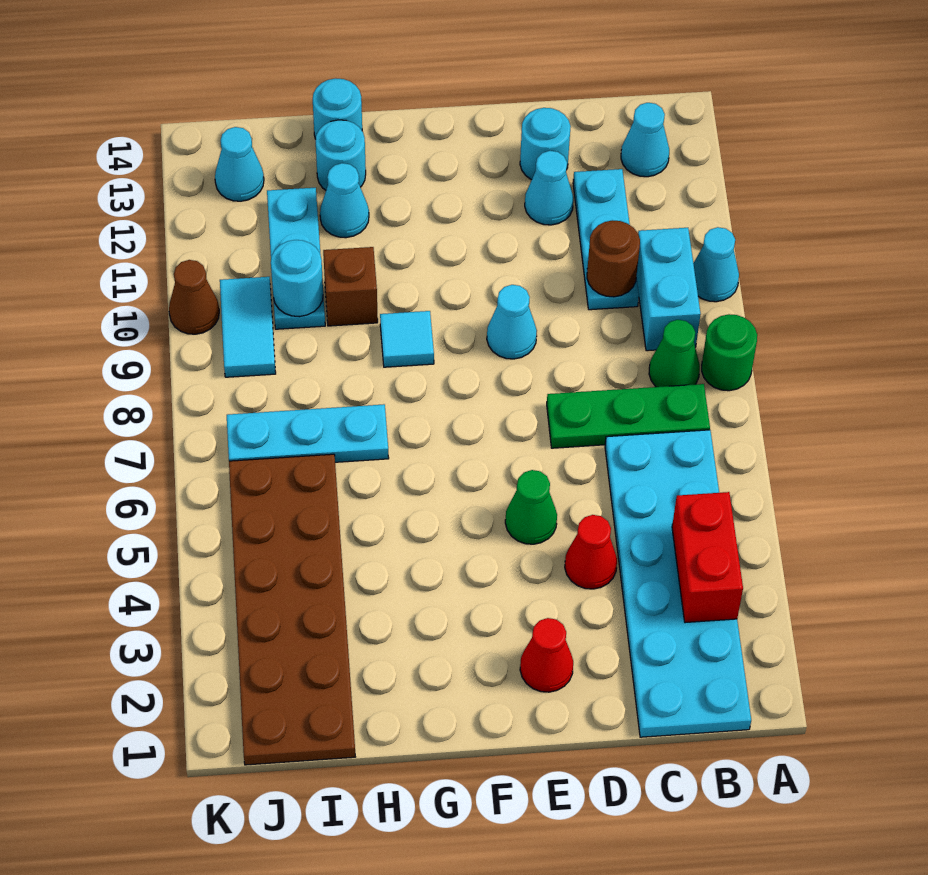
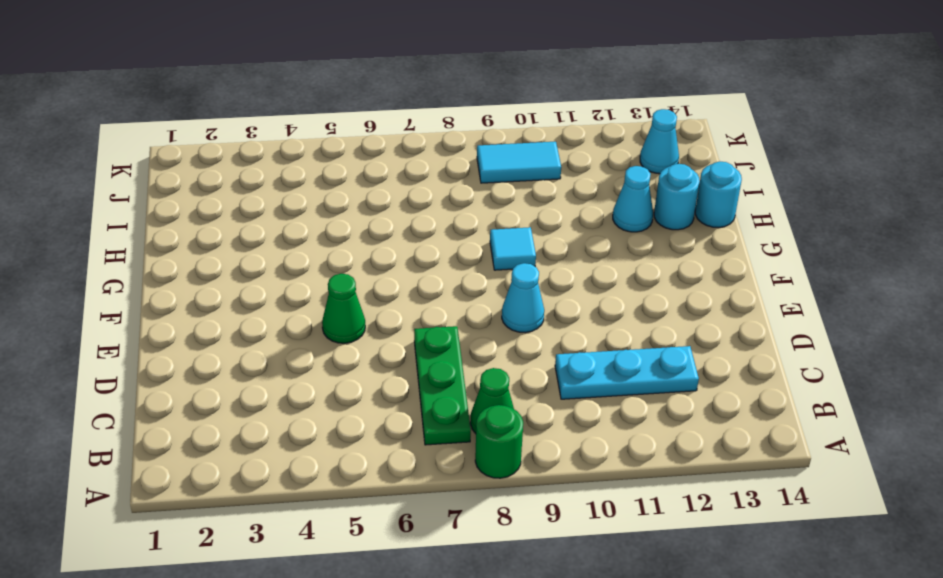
none -> cyan cone A10 level 1
none -> cyan plate B1:C6 level 1
none -> cyan brick B9:B10 level 1

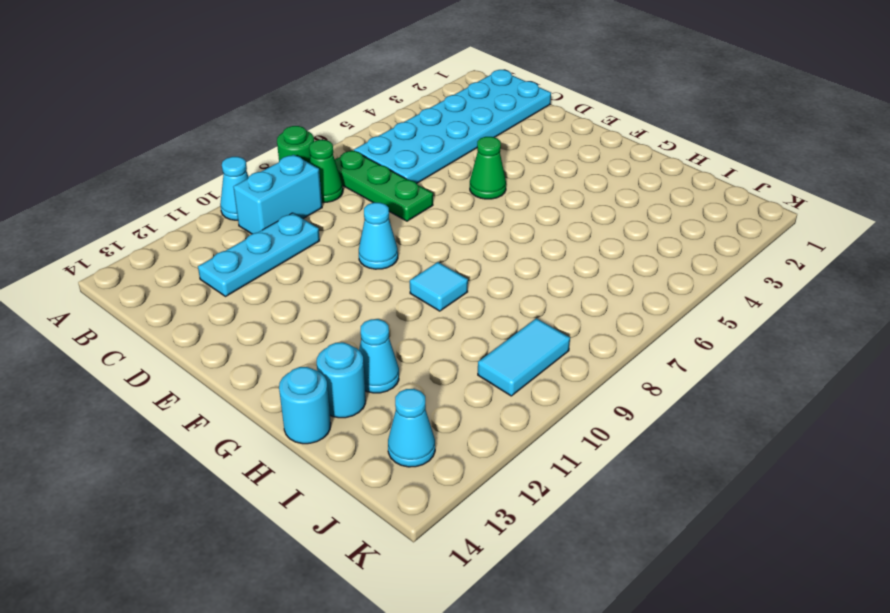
none -> cyan cone B13 level 1
none -> red cone D4 level 1
none -> cyan cone D12 level 1

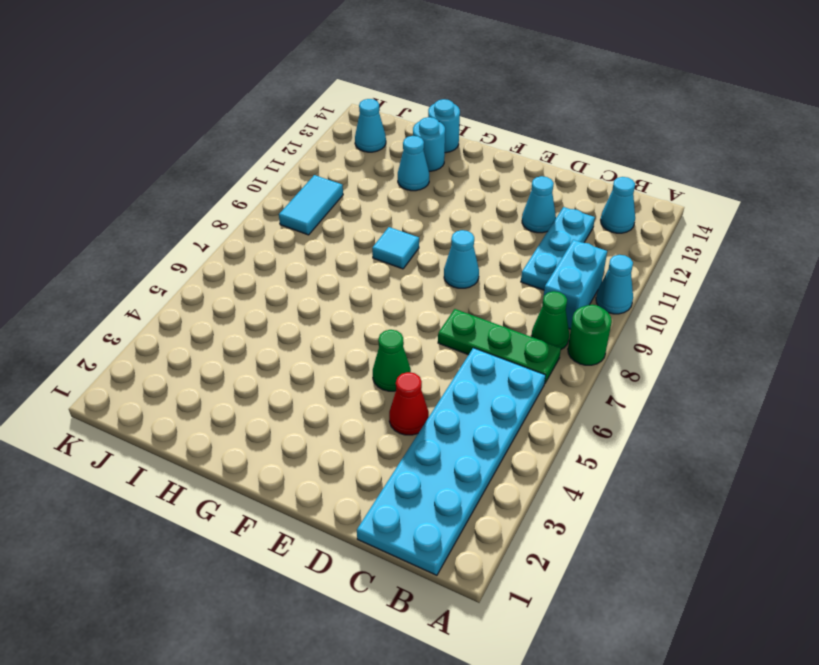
none -> cyan round brick D13 level 1
none -> red cone E2 level 1
none -> cyan plate H7:J7 level 1

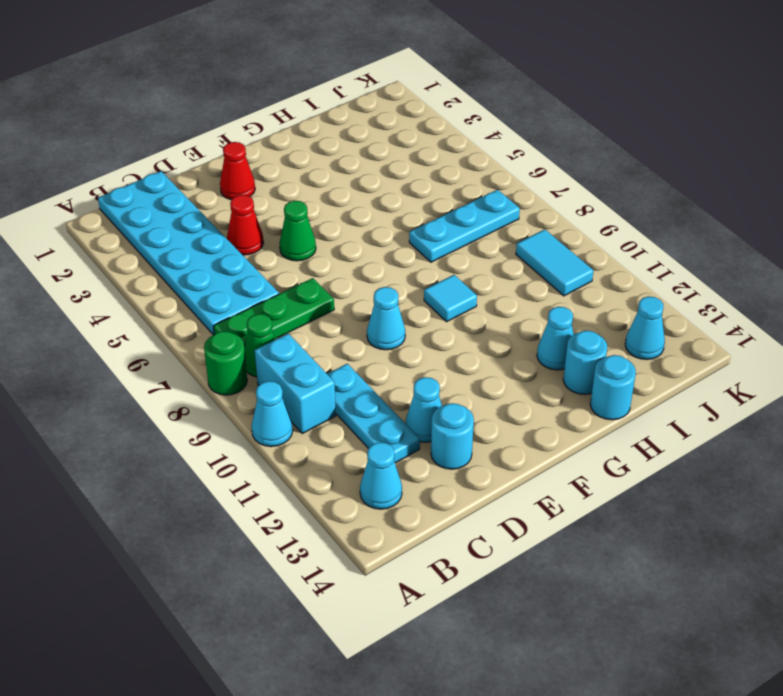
none -> brown brick H10 level 1
none -> brown plate I1:J6 level 1
none -> cyan plate I10:I12 level 1

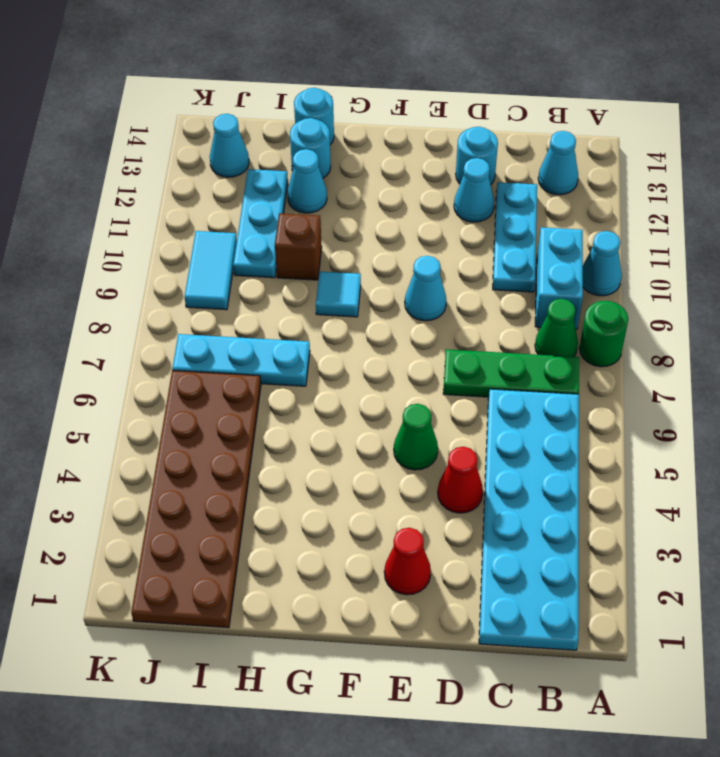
none -> brown cone K10 level 1
none -> red brick B3:B4 level 2
none -> brown round brick C10 level 2

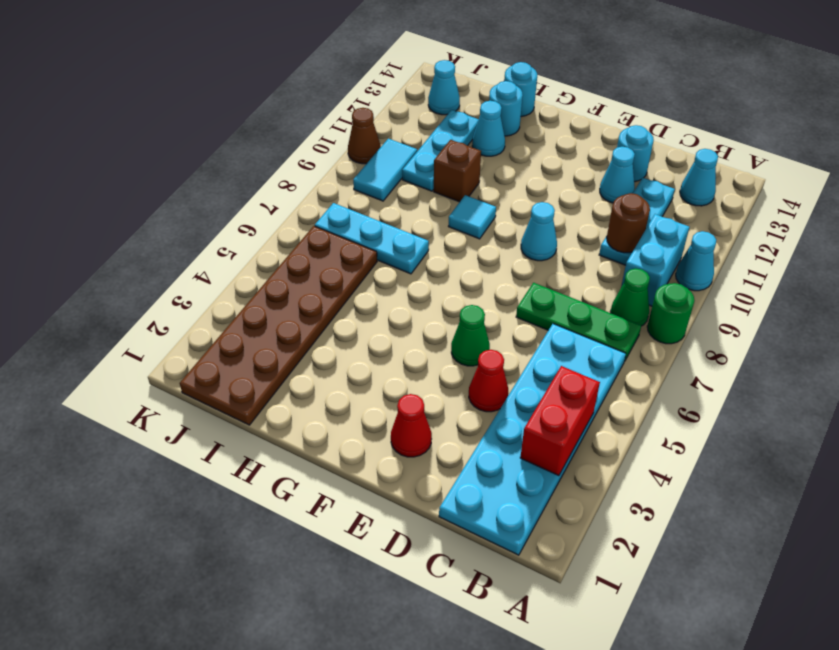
none -> cyan round brick I10 level 2

